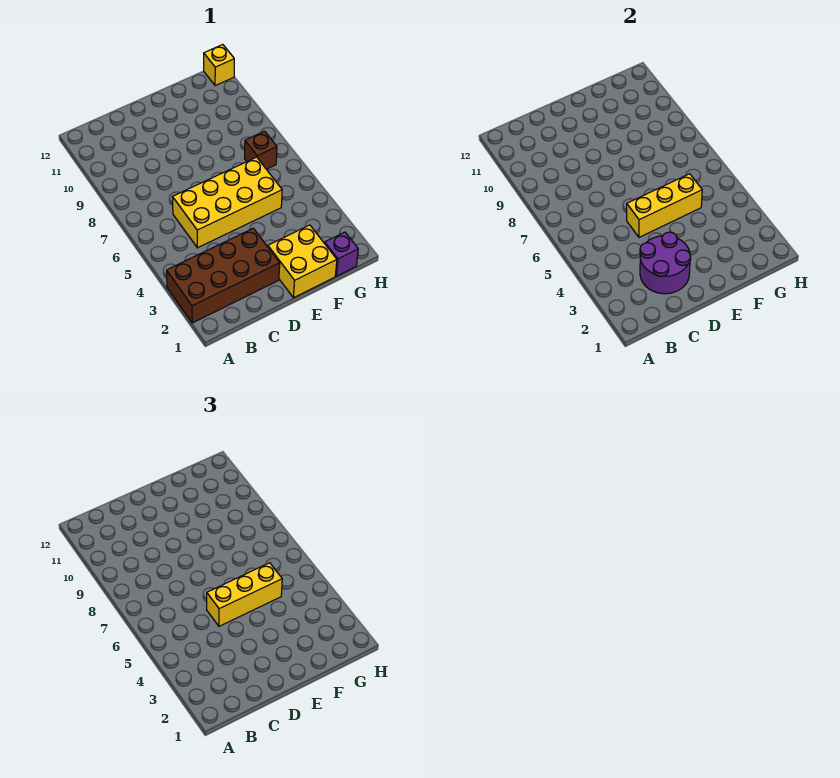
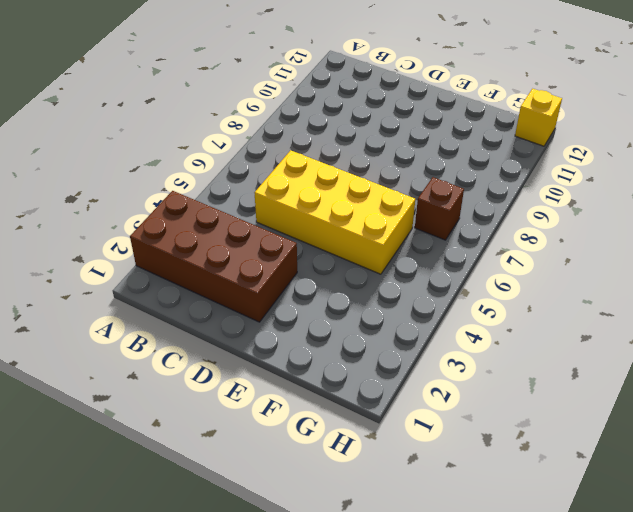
none -> yellow brick E1:F2 level 1
none -> purple brick G1 level 1

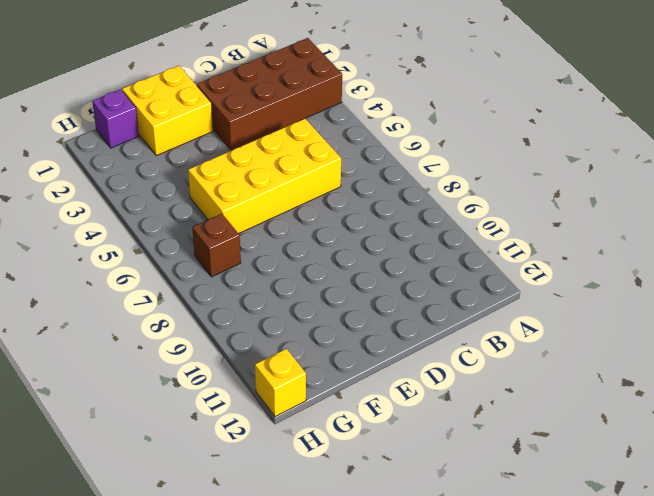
none -> purple round brick C2:D3 level 2
none -> yellow brick D5:F5 level 2

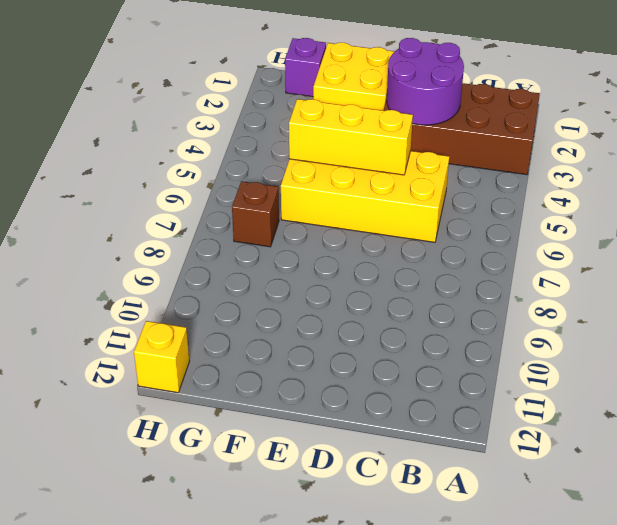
none -> yellow brick D5:F5 level 3

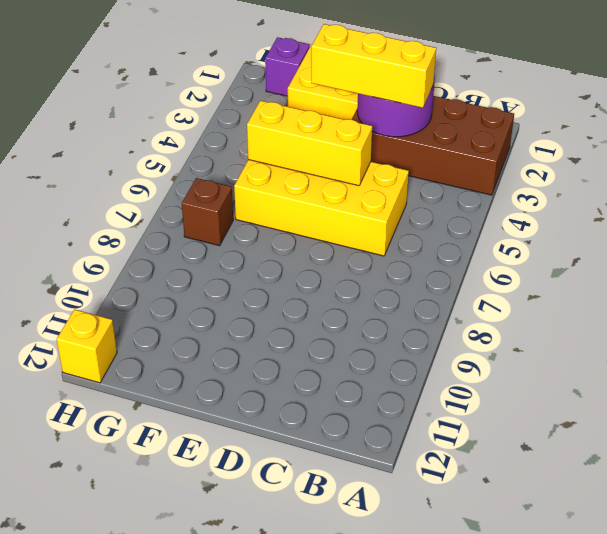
yellow brick C3:E3 level 3 -> yellow brick D5:F5 level 3

